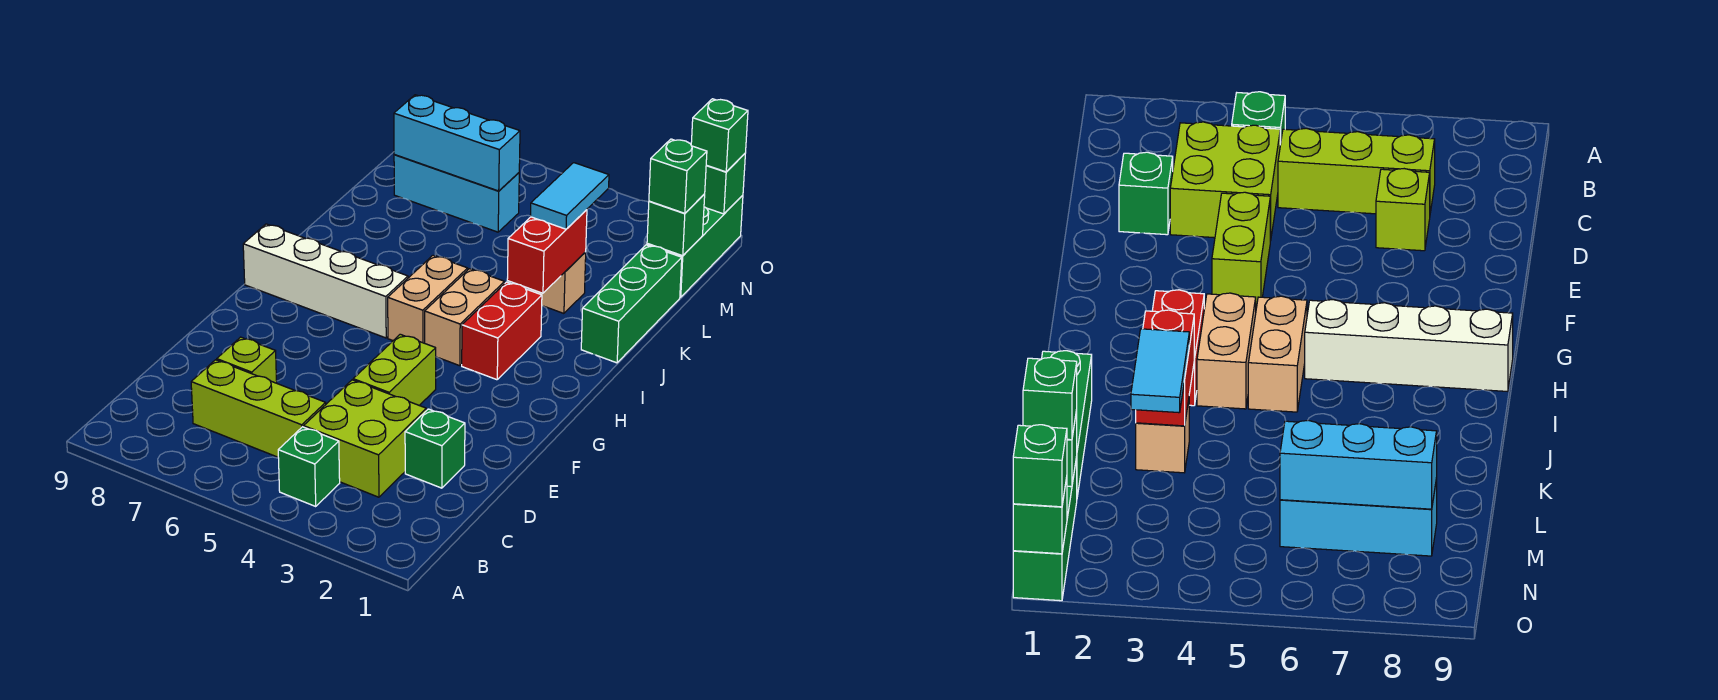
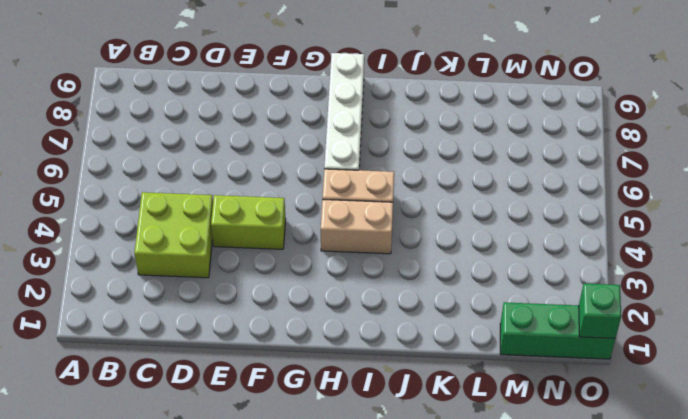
none -> green brick B4 level 1
none -> lime brick C5:C7 level 1
none -> green brick D2 level 1

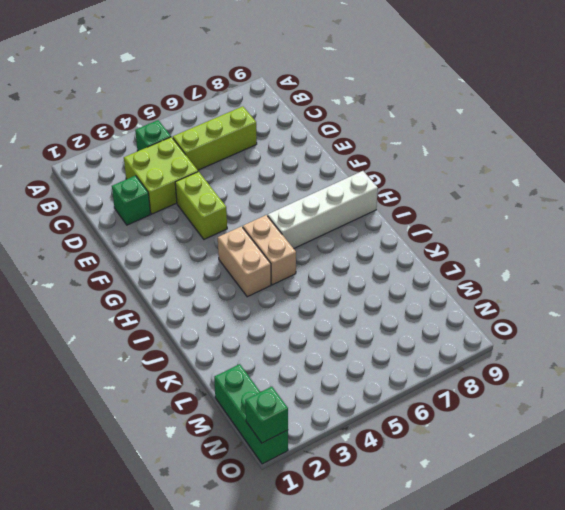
none -> lime brick D7 level 1
none -> red brick H3:I3 level 1
none -> green brick J1:L1 level 1

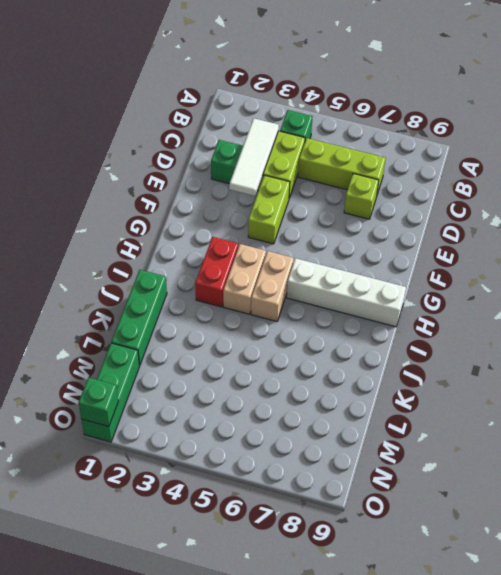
white tile C3:E3 level 2 -> none
none -> tan brick K3 level 1
none -> cyan brick M6:M8 level 1
none -> red brick J3:K3 level 2

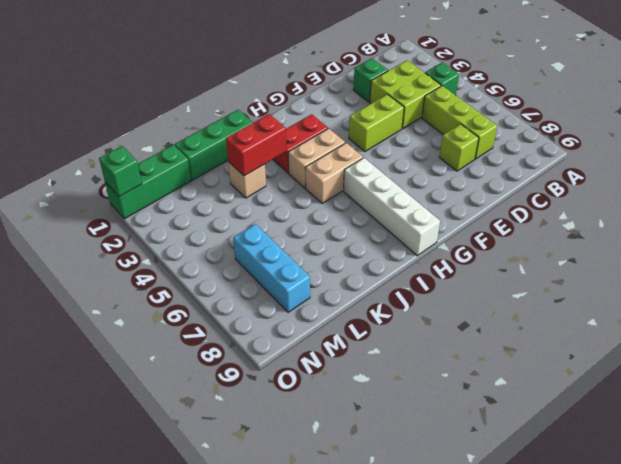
none -> green brick M1 level 2
none -> cyan brick M6:M8 level 2
none -> cyan tile K3:L3 level 3

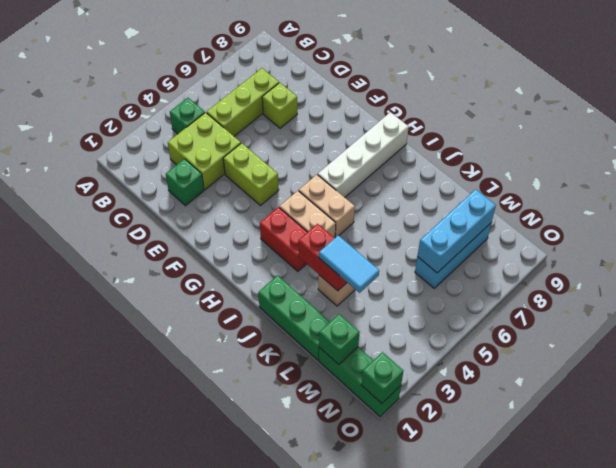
none -> green brick M1 level 3
none -> green brick O1 level 3

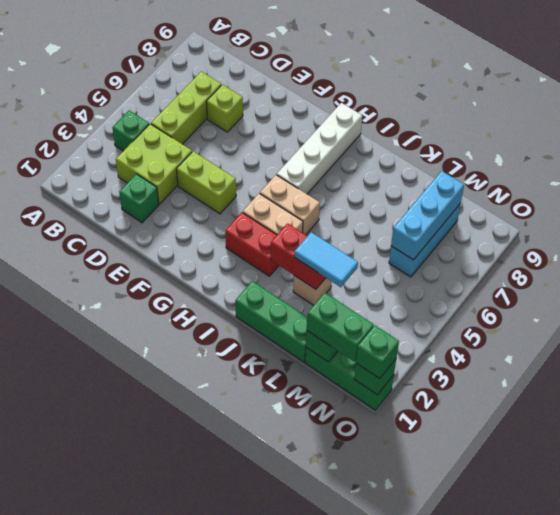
green brick M1:N1 level 3 -> green brick M1 level 3

